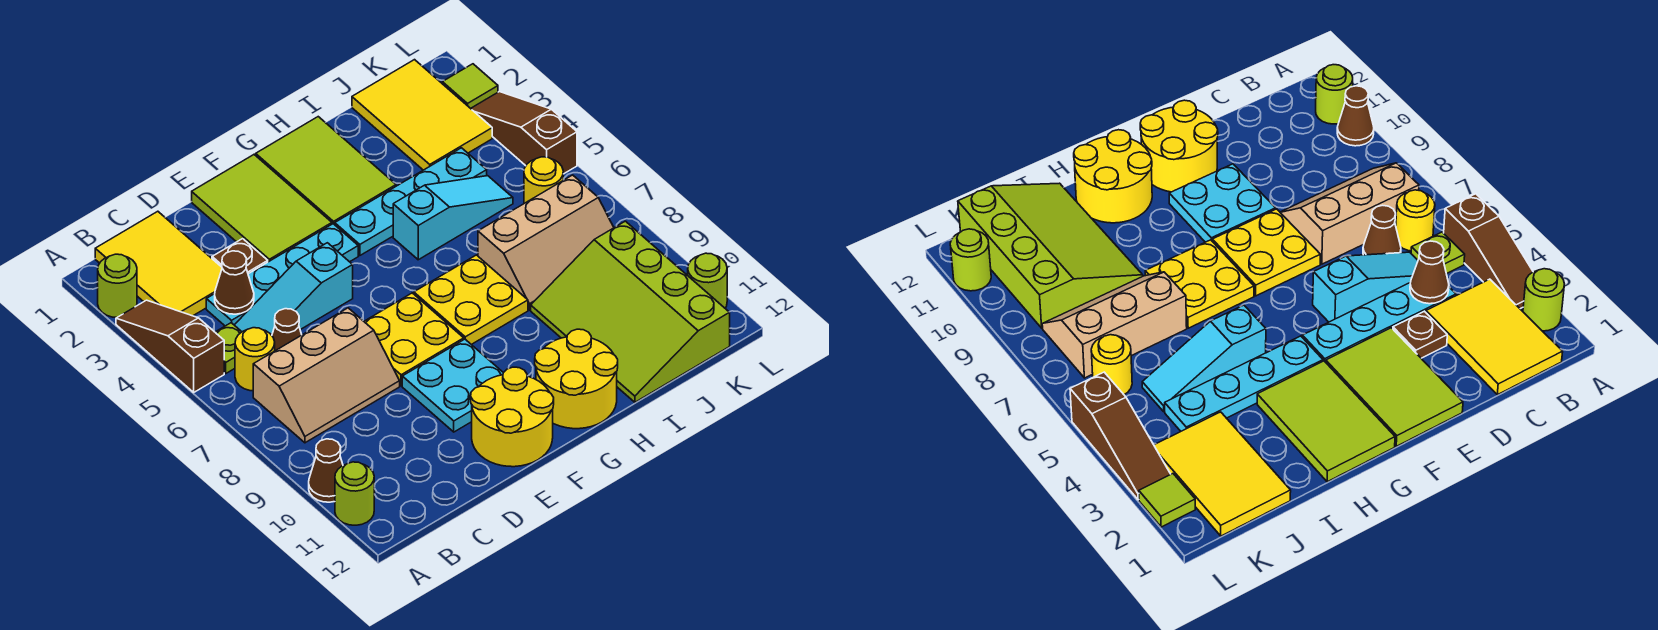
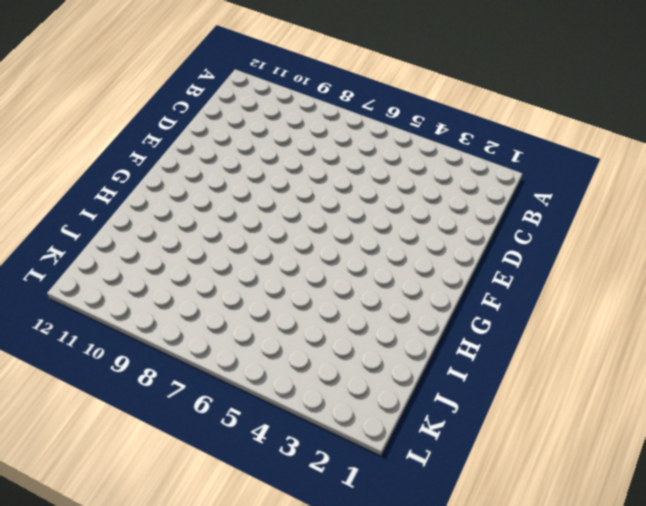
none -> lime round brick A2 level 1
none -> brown slope A3:A5 level 1 top 5
none -> brown cone A10 level 1

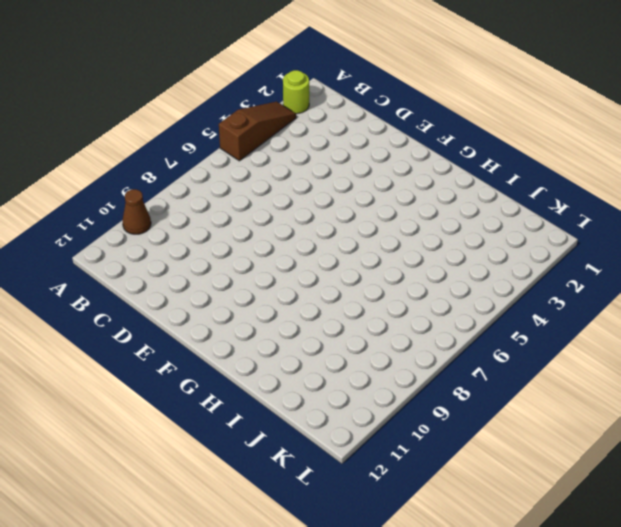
none -> lime round brick A11 level 1
none -> yellow tile B1:C3 level 1
none -> lime plate B5 level 1

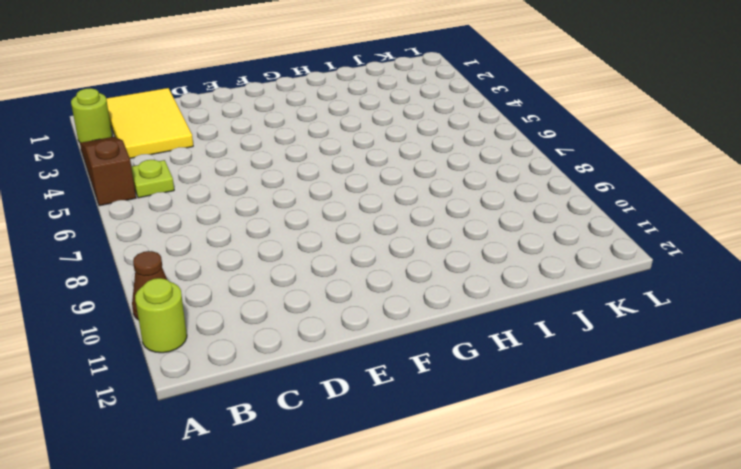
none -> yellow round brick B6 level 1
none -> tan slope B7:D8 level 1 top 7
none -> cyan plate C4:F4 level 1

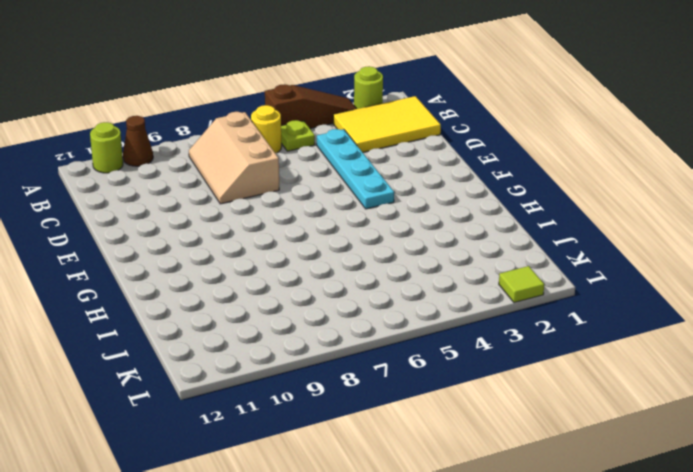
none -> cyan slope C5:E5 level 1 top E
none -> brown cone C6 level 1
none -> brown plate D3 level 1

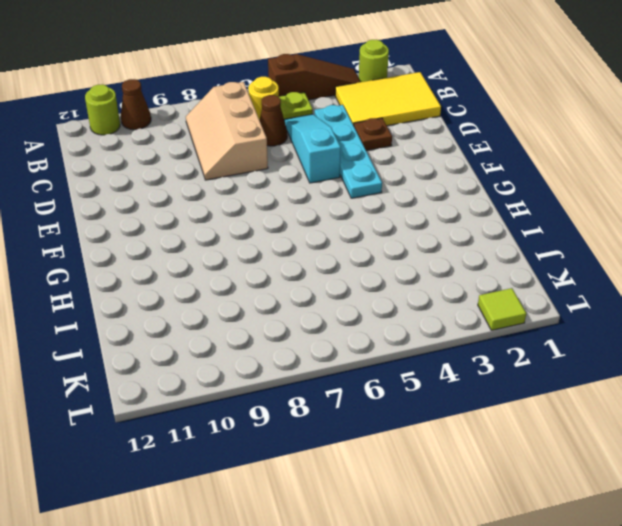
none -> lime tile E1:F3 level 1
none -> yellow plate E7:F8 level 1
none -> cyan plate E9:F10 level 1

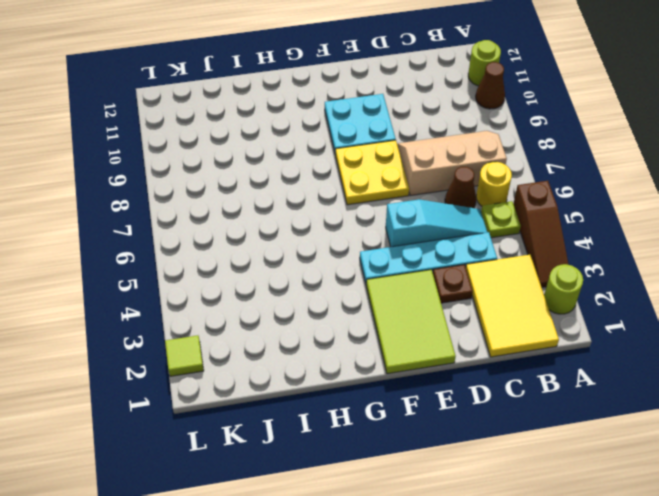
none -> yellow round brick E11:F12 level 1
none -> lime tile G1:H3 level 1
none -> cyan plate G4:J4 level 1

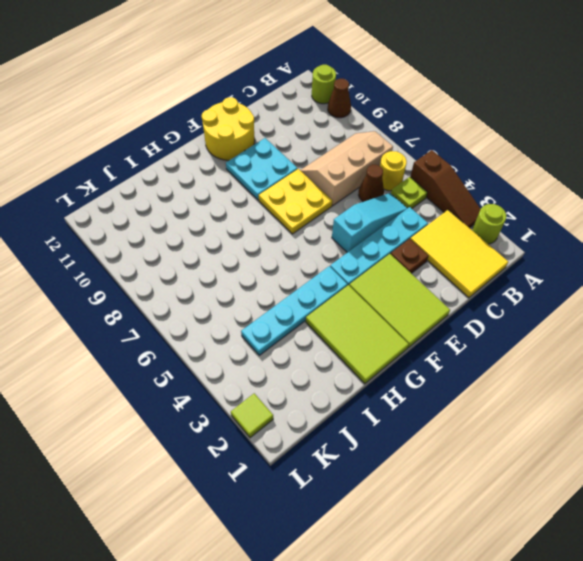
none -> yellow plate G7:H8 level 1
none -> yellow round brick G11:H12 level 1
none -> cyan slope H5:J5 level 1 top H

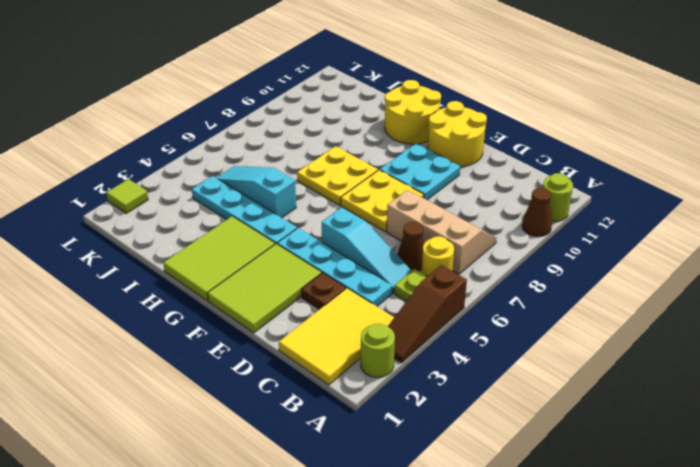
none -> tan slope I7:K8 level 1 top 7
none -> lime slope I9:K12 level 1 top K
none -> yellow tile J1:K3 level 1

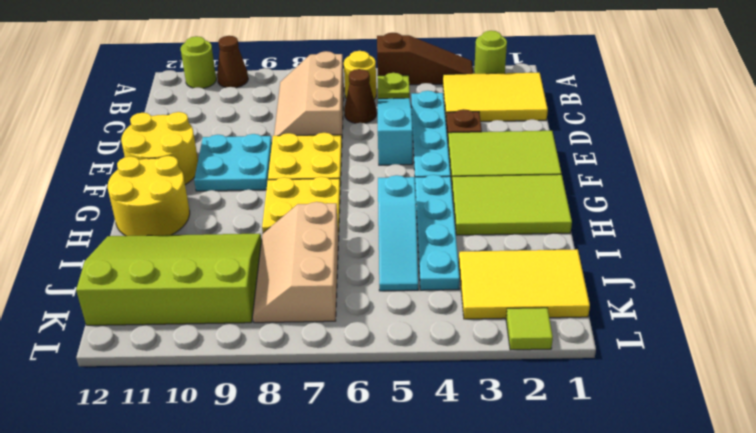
none -> yellow round brick K6 level 1
none -> brown slope L3:L5 level 1 top 5
none -> lime round brick L11 level 1

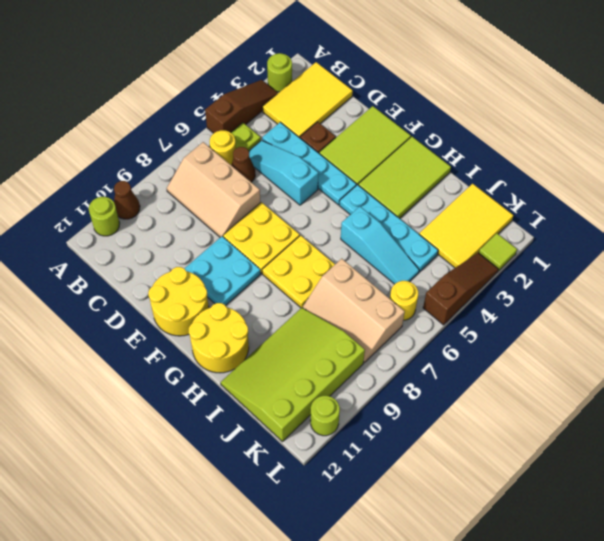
none -> brown cone C4 level 2

